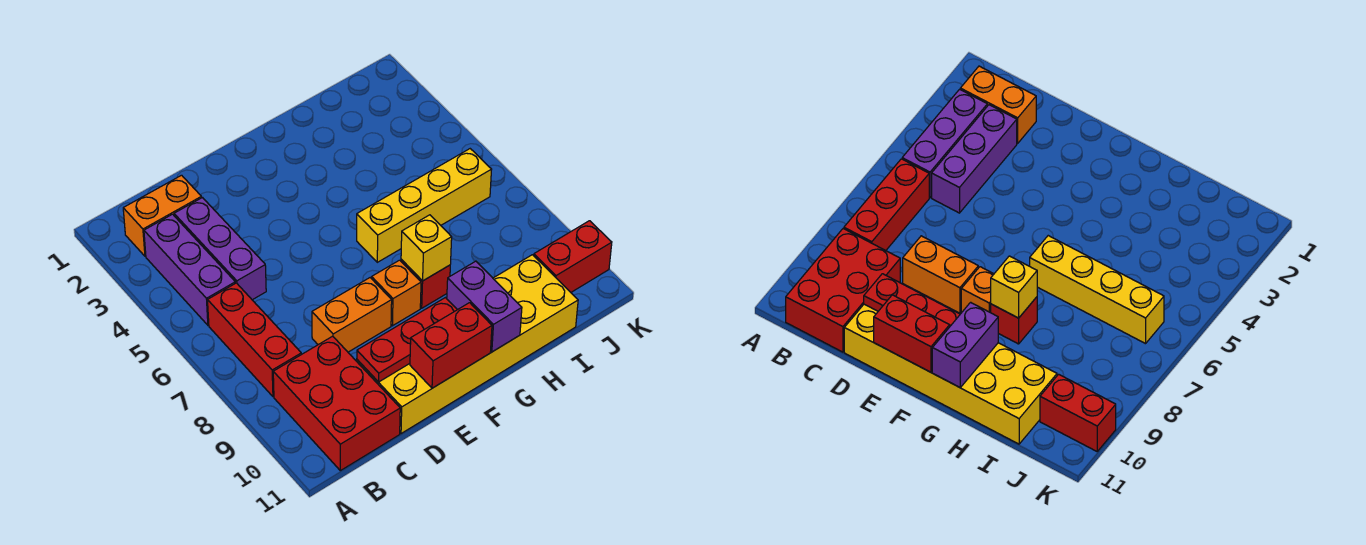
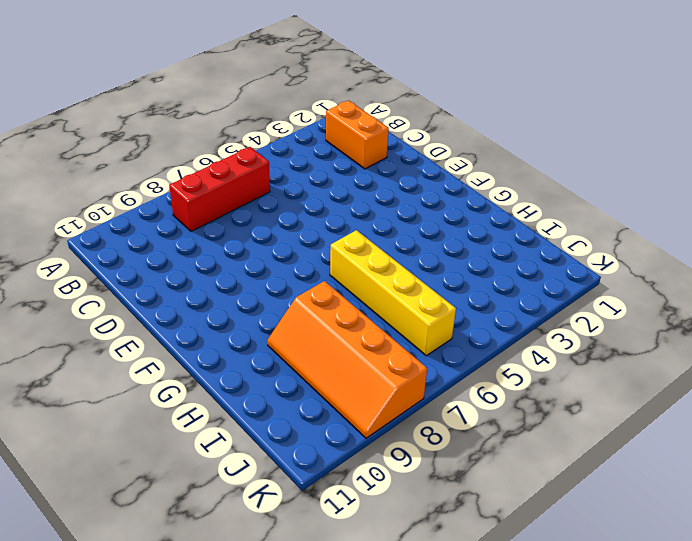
orange slope H8:K9 level 1 top 8 -> none
none -> purple brick B3:B5 level 1
none -> red brick B9:C11 level 1
none -> purple brick C3:C5 level 1

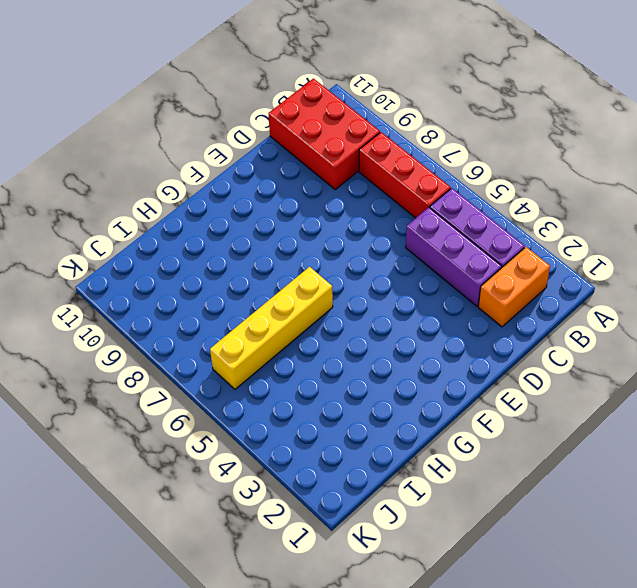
none -> orange brick D8:E8 level 1
none -> yellow brick D10:I11 level 1
none -> orange brick F8 level 1

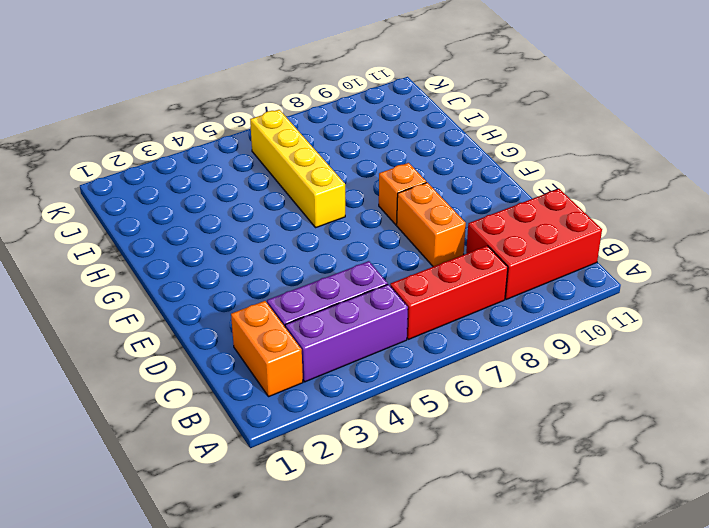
none -> yellow brick D10:I11 level 1
none -> red brick G8 level 1
none -> red brick J10:K10 level 1

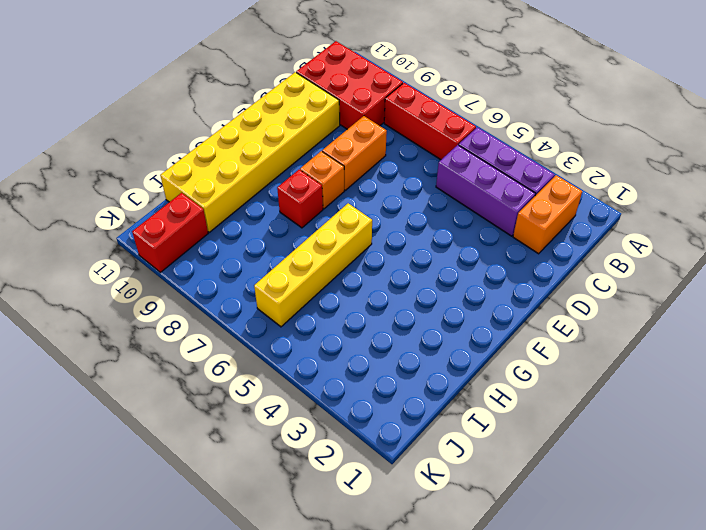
none -> red plate D10:F10 level 2
none -> red brick E11:F11 level 2
none -> yellow brick G8 level 2

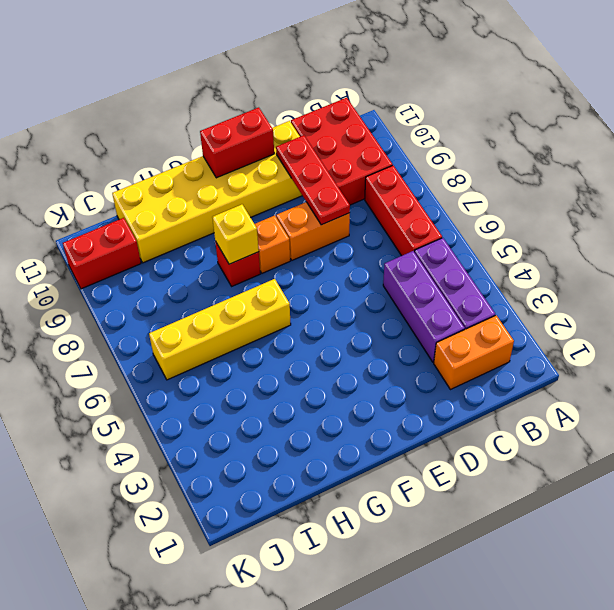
red plate D8:D10 level 2 -> red plate D10:F10 level 2
none -> purple brick G10:G11 level 2

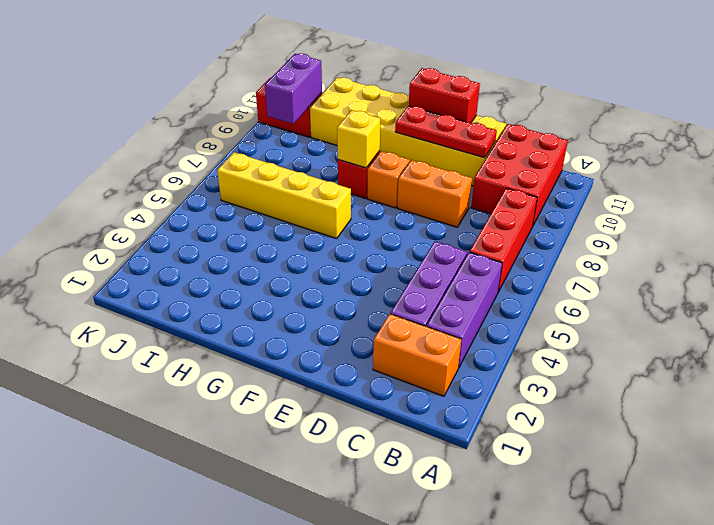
purple brick J9:J10 level 2 -> purple brick G10:G11 level 2

